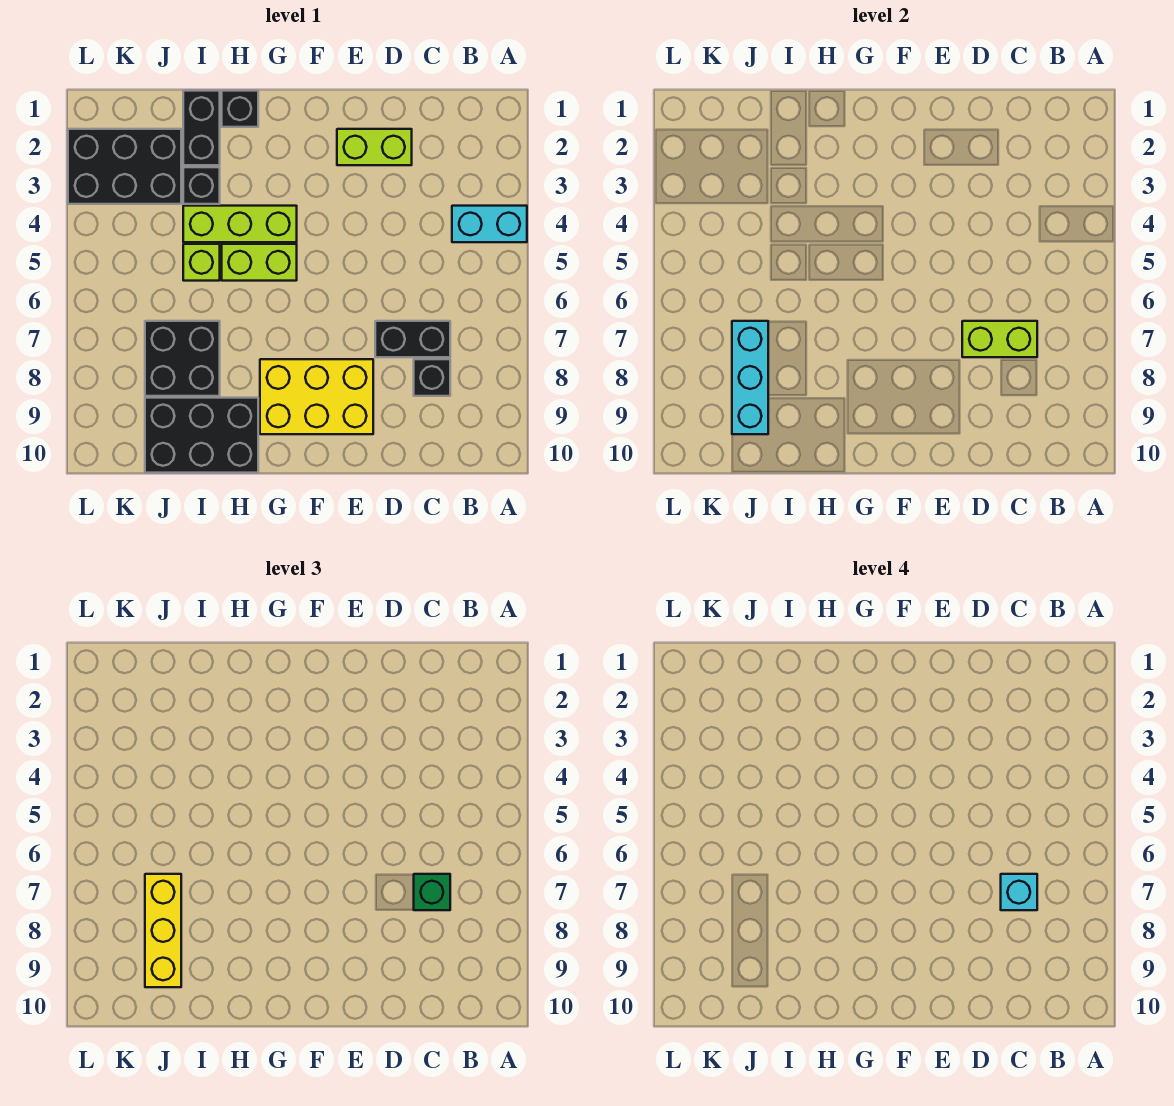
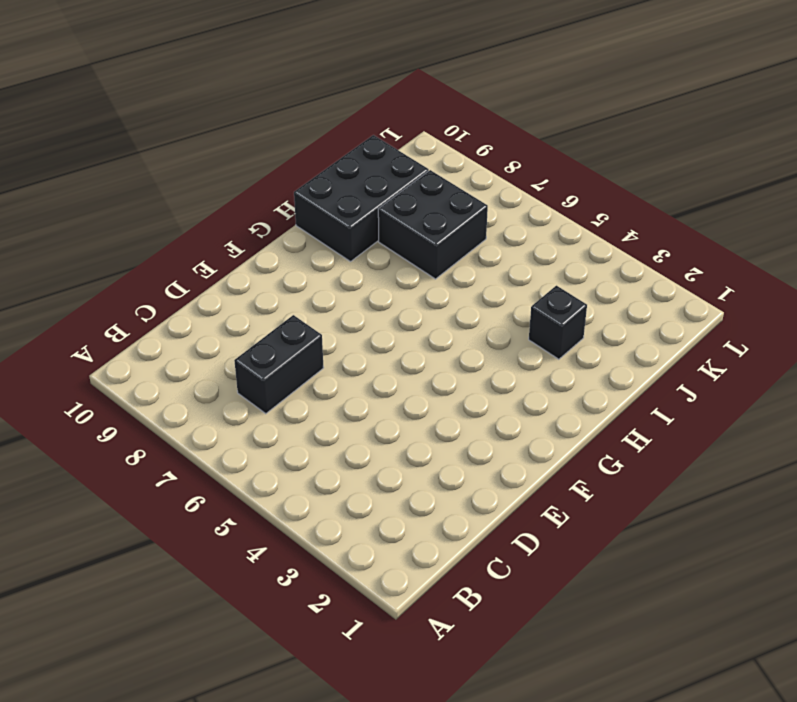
none -> cyan brick A4:B4 level 1
none -> black brick C8 level 1
none -> lime brick D2:E2 level 1

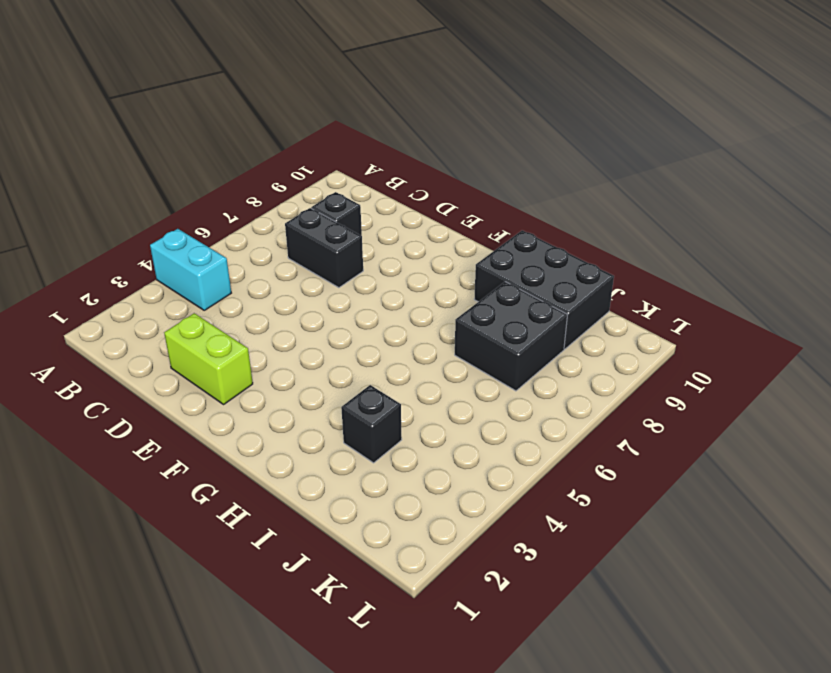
none -> yellow brick E8:G9 level 1
none -> lime brick G4:I4 level 1
none -> lime brick G5:H5 level 1

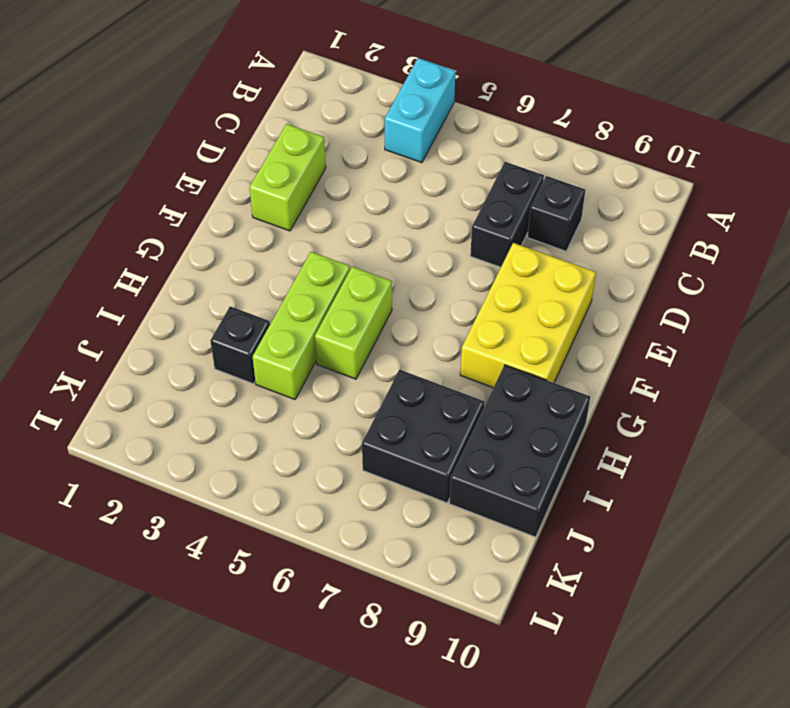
none -> black brick H1 level 1
none -> black brick I1:I2 level 1
none -> lime brick I5 level 1

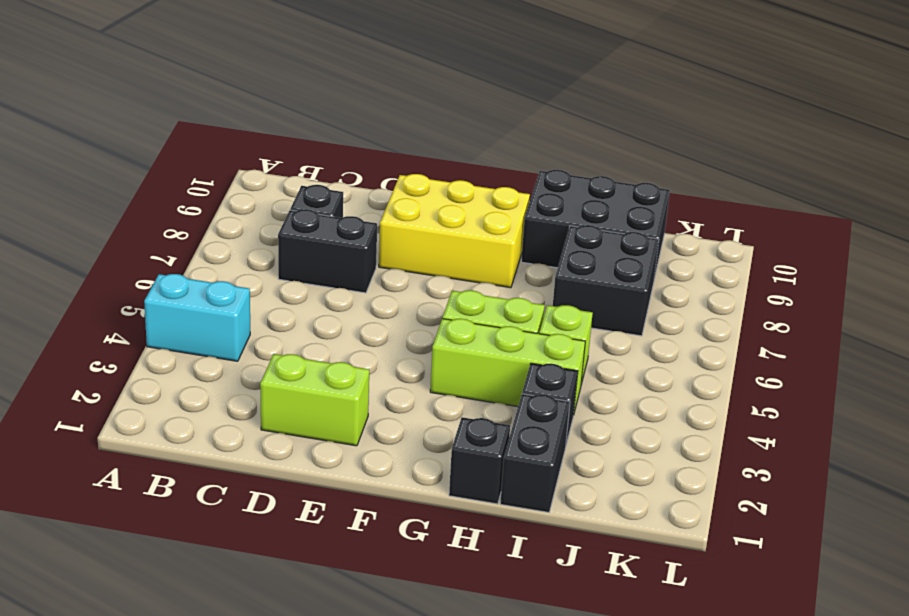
none -> black brick J2:L3 level 1
none -> lime brick C7:D7 level 2
none -> cyan brick J7:J9 level 2

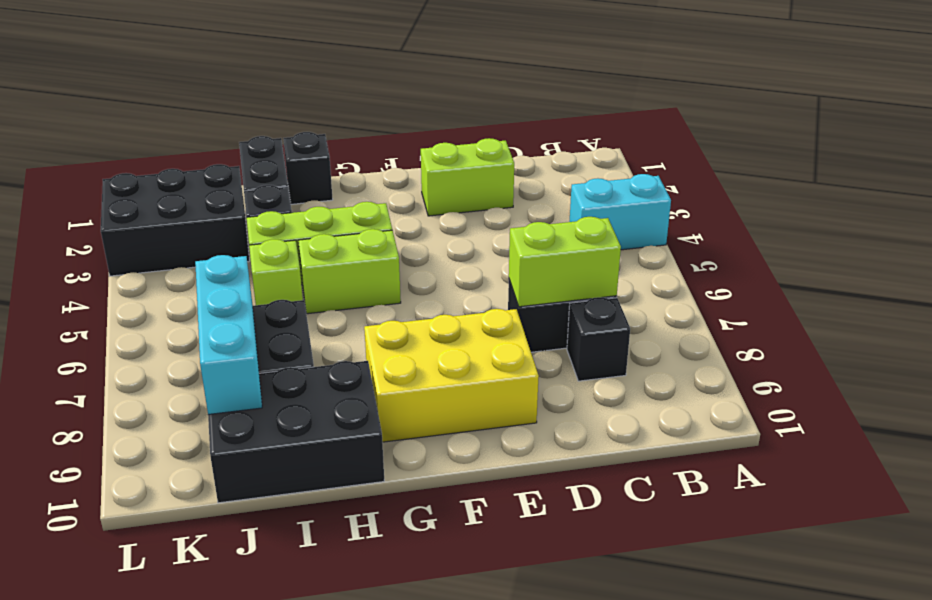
none -> green brick C7 level 3
none -> yellow brick J7:J9 level 3
none -> cyan brick C7 level 4

